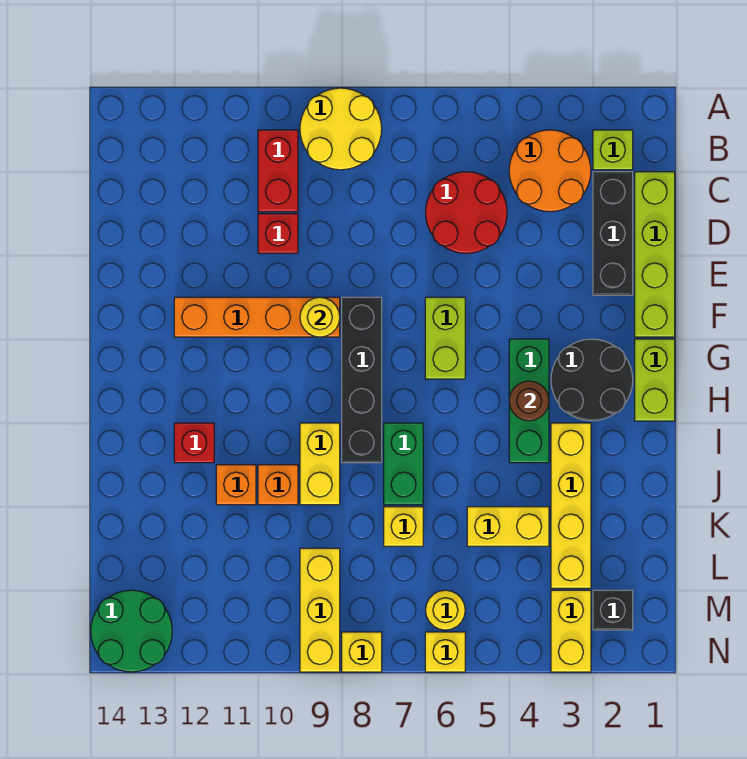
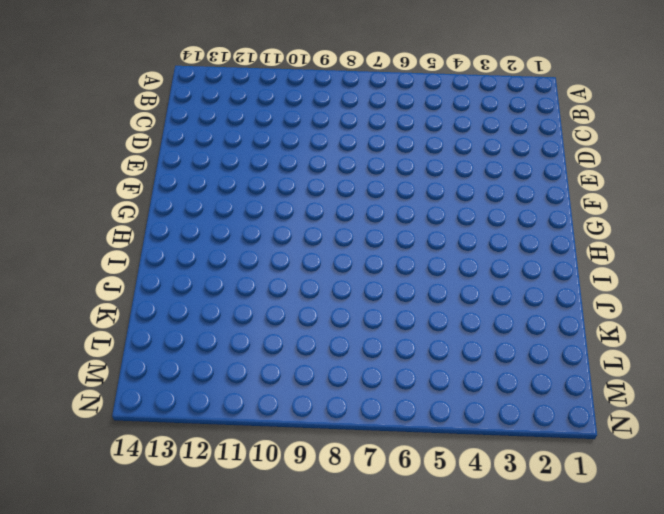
none -> yellow round brick A8:B9 level 1
none -> lime brick B2 level 1
none -> orange round brick B3:C4 level 1
none -> red brick B10:C10 level 1

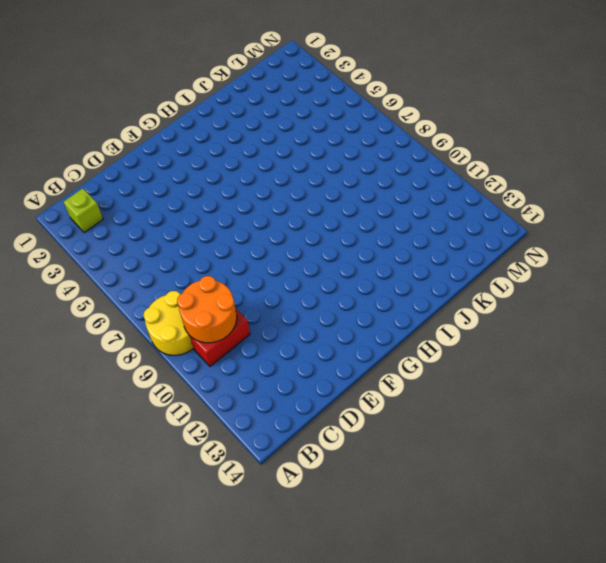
orange round brick B9:C10 level 2 -> orange round brick B3:C4 level 1
none -> lime brick C1:F1 level 1
none -> black brick C2:E2 level 1
none -> red round brick C5:D6 level 1
none -> red brick D10 level 1

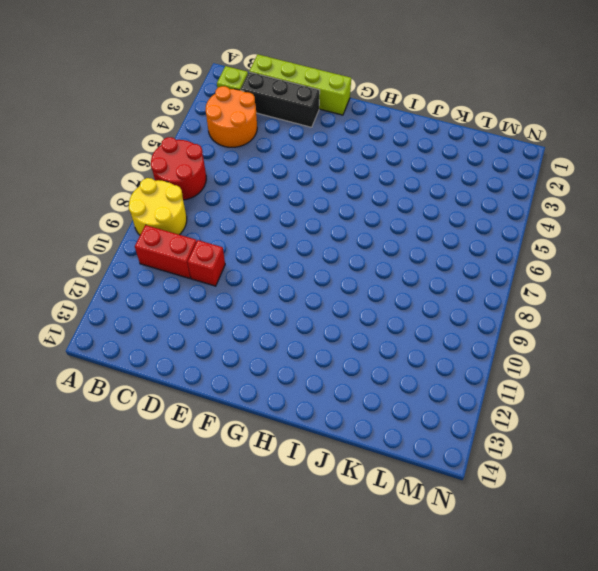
red round brick A6:B7 level 1 -> red round brick C5:D6 level 1
none -> lime brick F6:G6 level 1
none -> black brick F8:I8 level 1
none -> orange brick F9:F12 level 1
none -> lime brick G1:H1 level 1

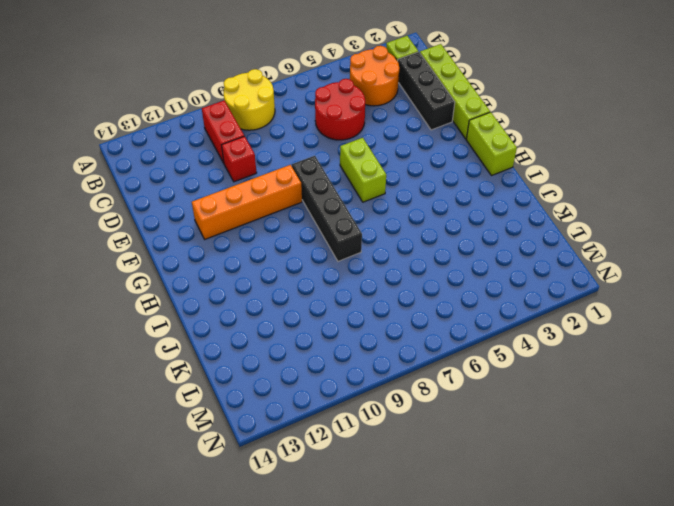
none -> black round brick G2:H3 level 1
none -> green brick G4:I4 level 1
none -> yellow brick I3:L3 level 1
none -> green brick I7:J7 level 1

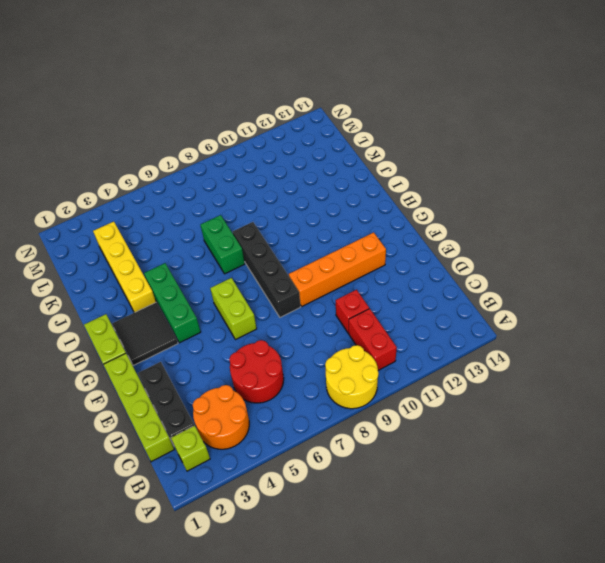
black tile G2:H3 level 1 -> black round brick G2:H3 level 1
none -> yellow brick I9:J9 level 1
none -> red brick I12 level 1
none -> orange brick J10 level 1
none -> orange brick J11 level 1

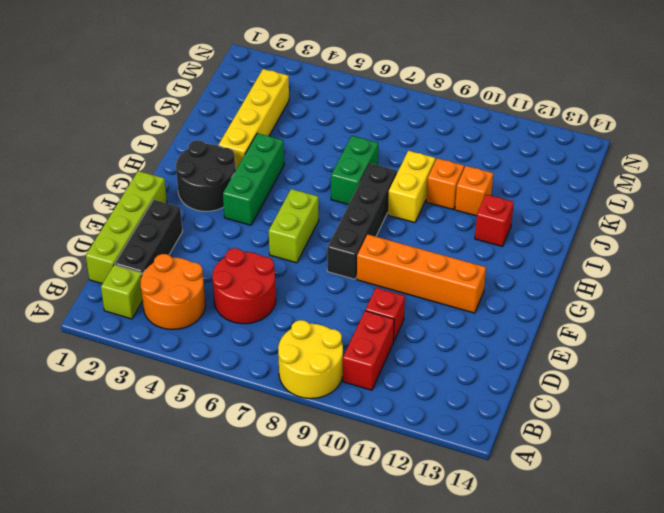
none -> lime brick G1:H1 level 1
none -> yellow brick K4:K5 level 1
none -> yellow brick K7 level 1
none -> yellow brick L9:N9 level 1

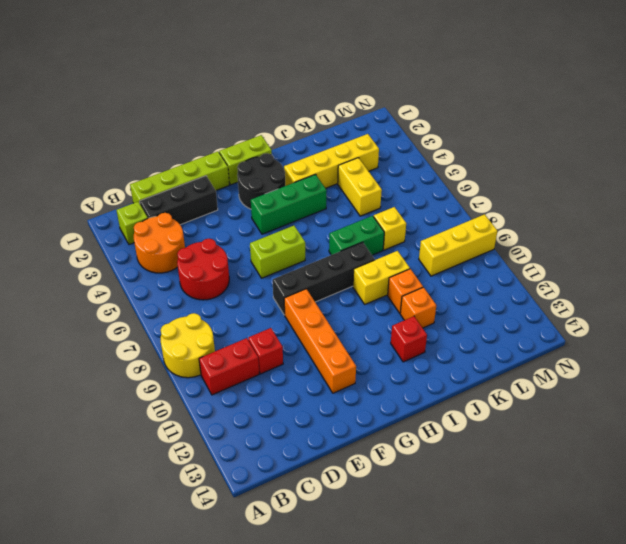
none -> black brick M2 level 1
none -> yellow brick M3:N3 level 1
none -> yellow round brick M6 level 1
none -> green round brick M13:N14 level 1

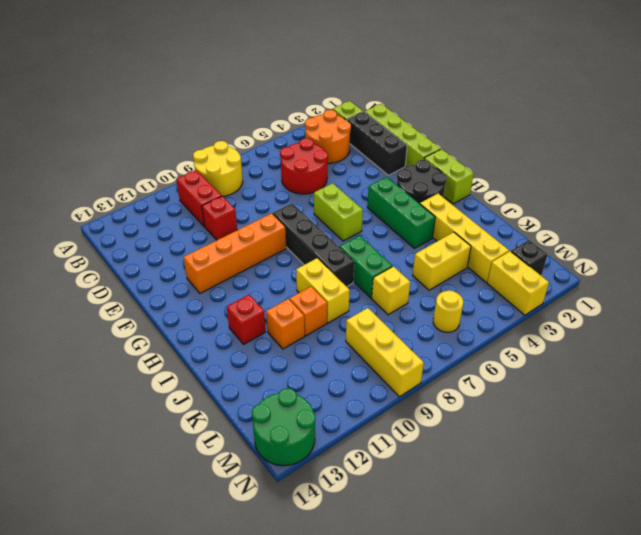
none -> yellow brick N6 level 1
none -> yellow brick N8 level 1
none -> yellow round brick F9 level 2
none -> brown round brick H4 level 2

